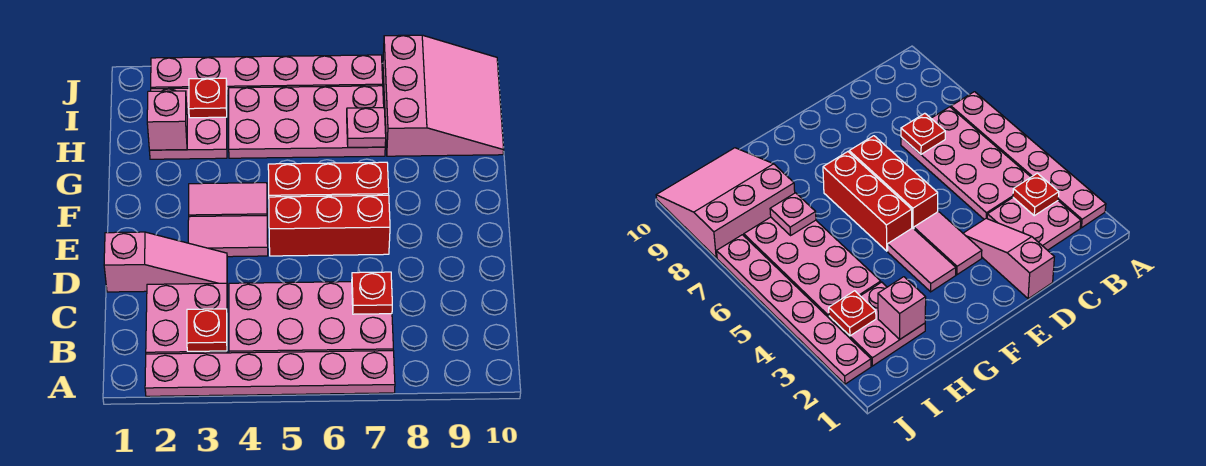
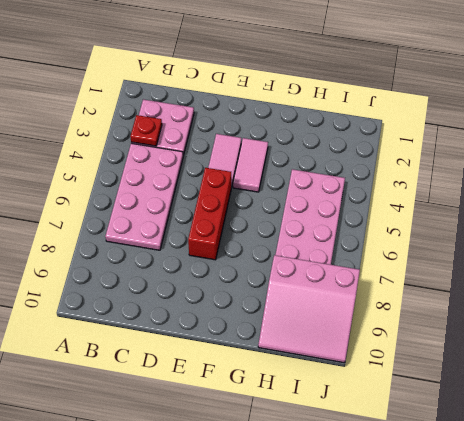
none -> pink plate A2:A7 level 1
none -> pink slope D1:D3 level 1 top 1
none -> red brick F5:F7 level 1

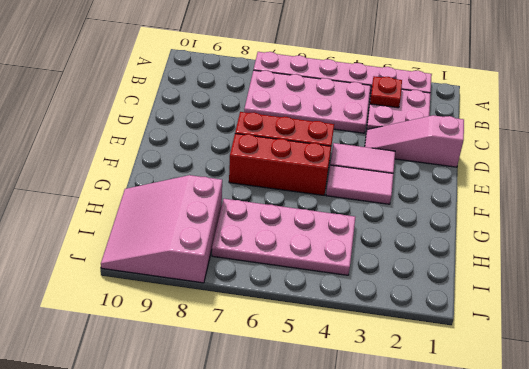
none -> pink plate H2:I3 level 1
none -> pink plate J2:J7 level 1
none -> red plate C7 level 2

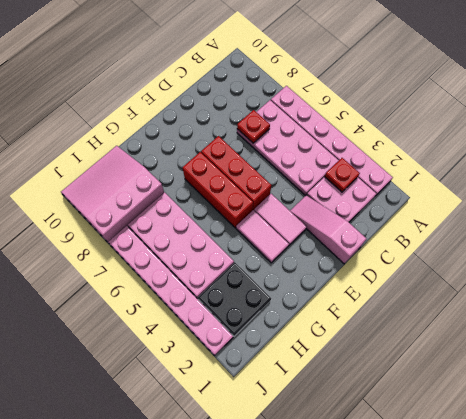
black plate H2:I3 level 1 -> pink plate H2:I3 level 1
none -> pink brick H2 level 2
none -> pink plate H7 level 2
none -> red plate I3 level 2

